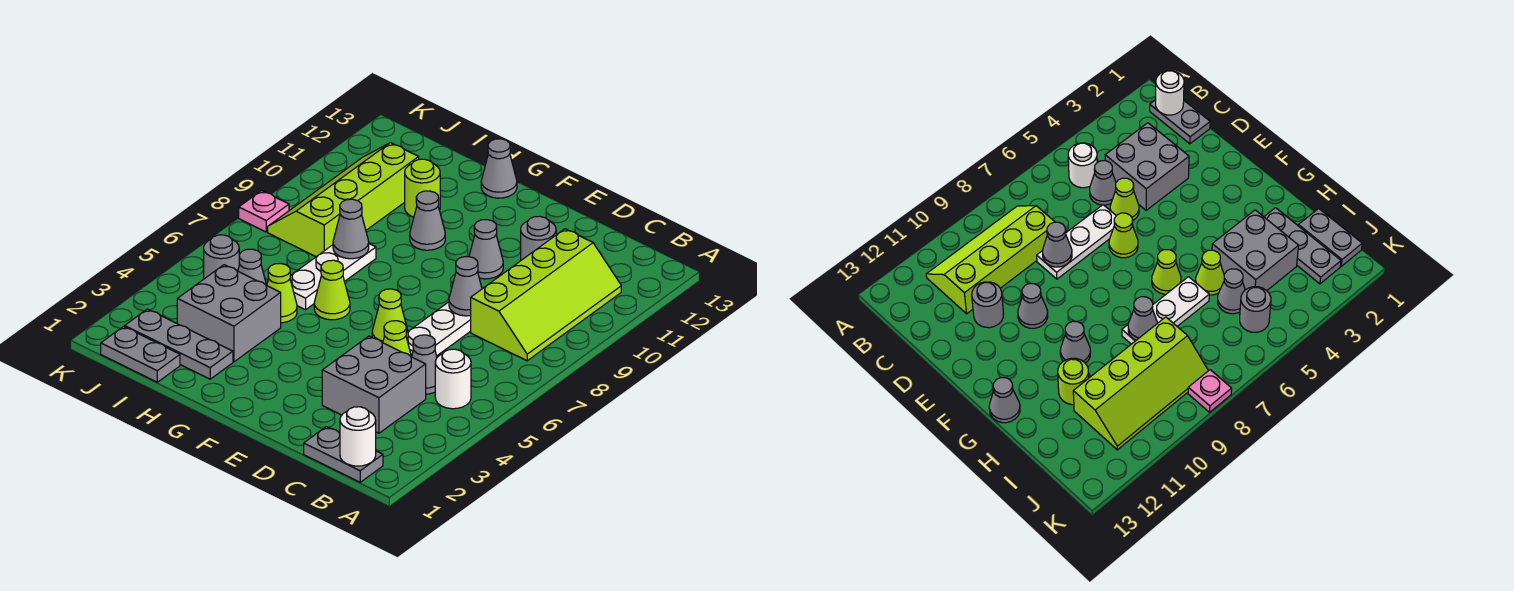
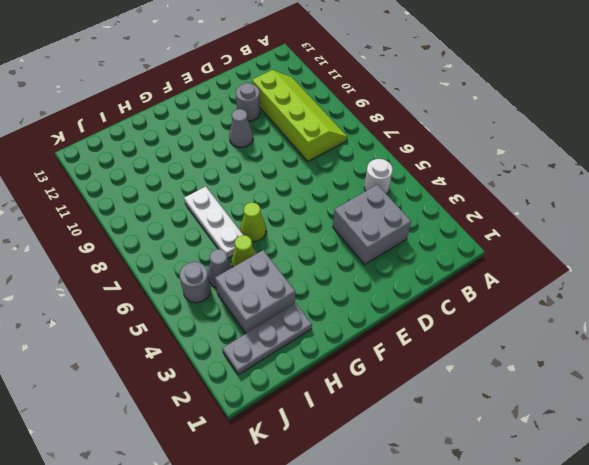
none -> grey plate B1:C1 level 1
none -> grey cone C5 level 1
none -> lime cone D5 level 1

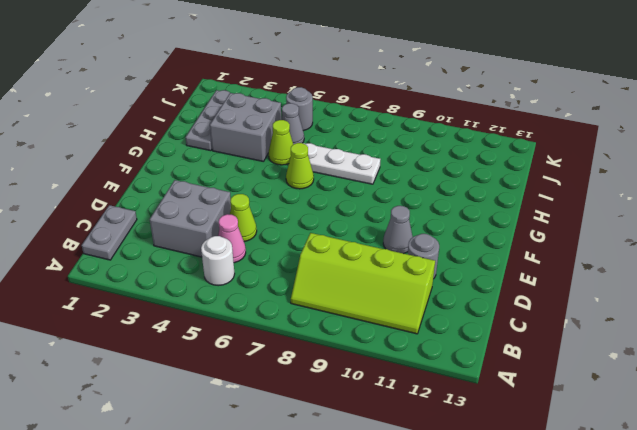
pink cone C5 level 1 -> grey cone C5 level 1
none -> white plate D6:D8 level 1
none -> lime cone E6 level 1
none -> grey cone G10 level 1

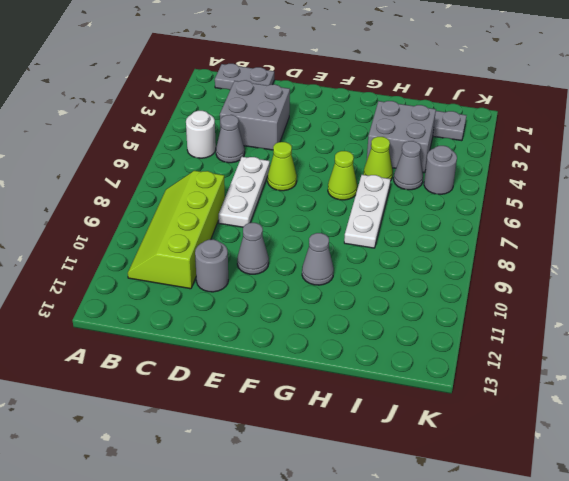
none -> lime cone D5 level 1
none -> grey cone G13 level 1
none -> lime round brick H11 level 1

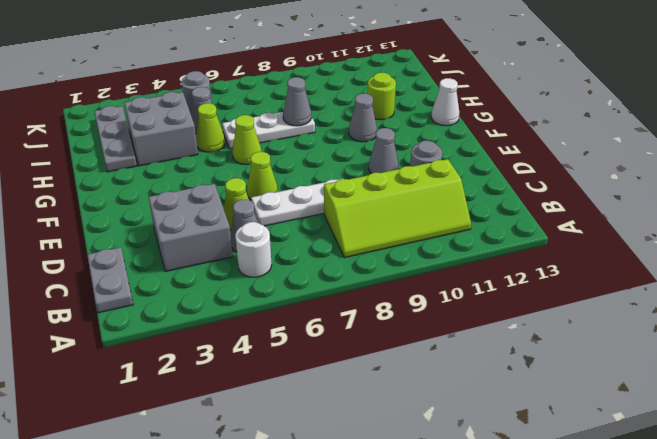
white cone G13 level 1 -> grey cone G13 level 1
none -> grey plate I1:J1 level 1
none -> lime slope I8:J11 level 1 top I
none -> pink plate K8 level 1

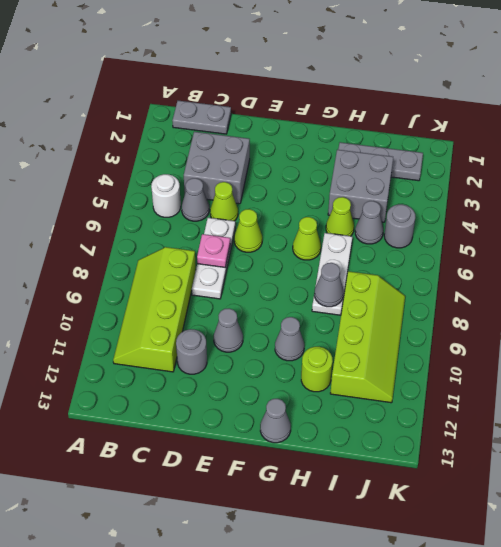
pink plate D7 level 2 -> pink plate K8 level 1
none -> grey plate I1:J1 level 1
none -> white round brick B1 level 2
none -> grey cone D8 level 2

